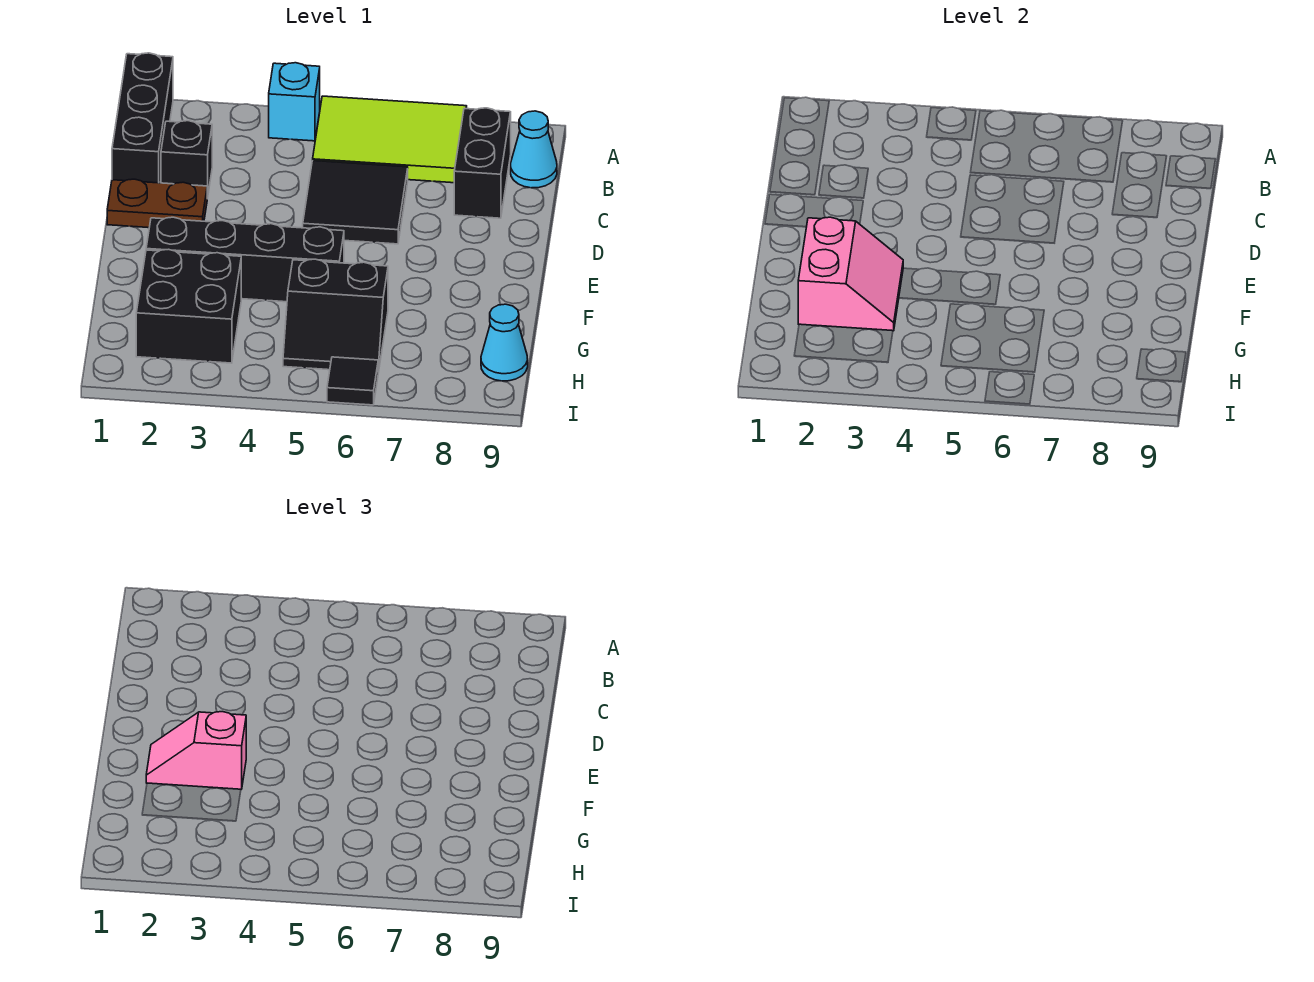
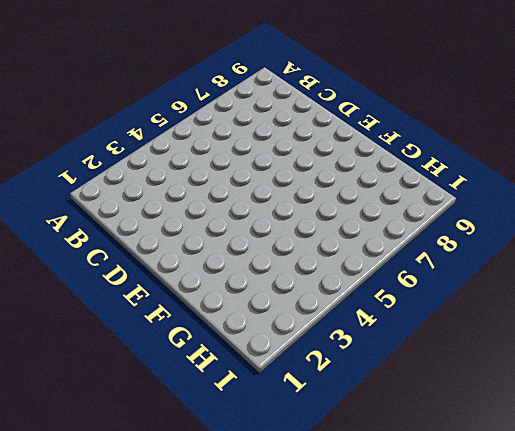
none -> black brick A1:C1 level 1
none -> cyan brick A4 level 1
none -> lime tile A5:B7 level 1

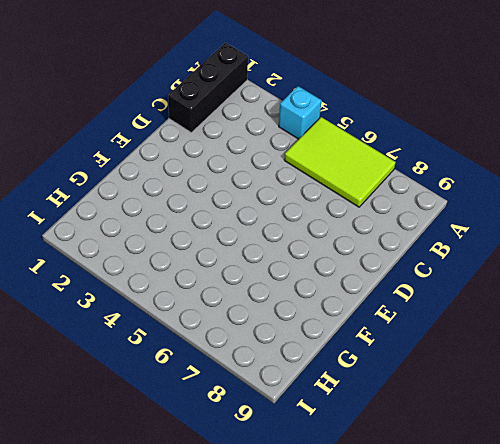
none -> black brick B8:C8 level 1
none -> cyan cone B9 level 1
none -> black brick C2 level 1

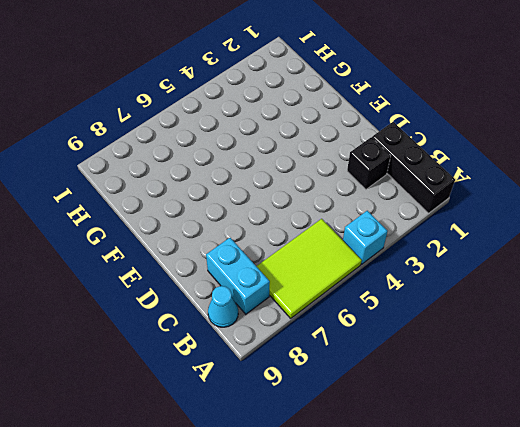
cyan brick B8:C8 level 1 -> black brick B8:C8 level 1
none -> black tile C5:D6 level 1
none -> brown plate D1:D2 level 1
none -> black brick F2:F5 level 1

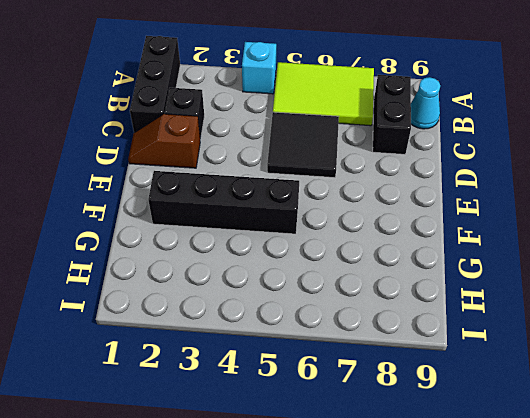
brown slope D1:D2 level 1 top 2 -> brown plate D1:D2 level 1
none -> black brick G2:H3 level 1
none -> black slope G5:H6 level 1 top G
none -> cyan cone H9 level 1

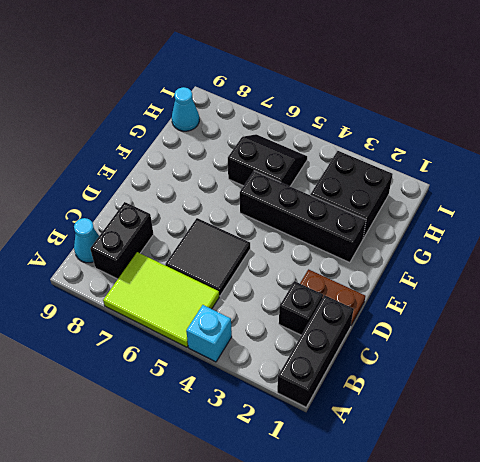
none -> black tile I6 level 1
none -> pink slope F2:G3 level 2 top 2
none -> pink slope F2:F3 level 3 top 3

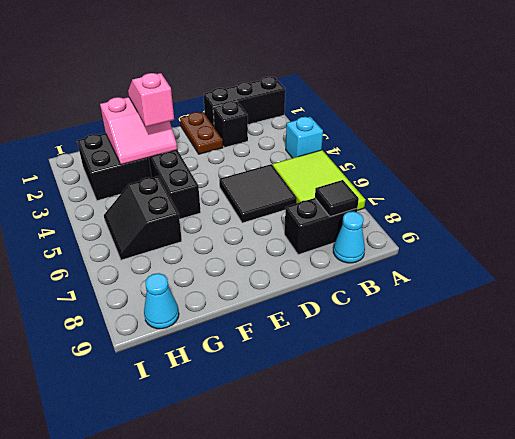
black tile B8 level 2 -> black tile I6 level 1

